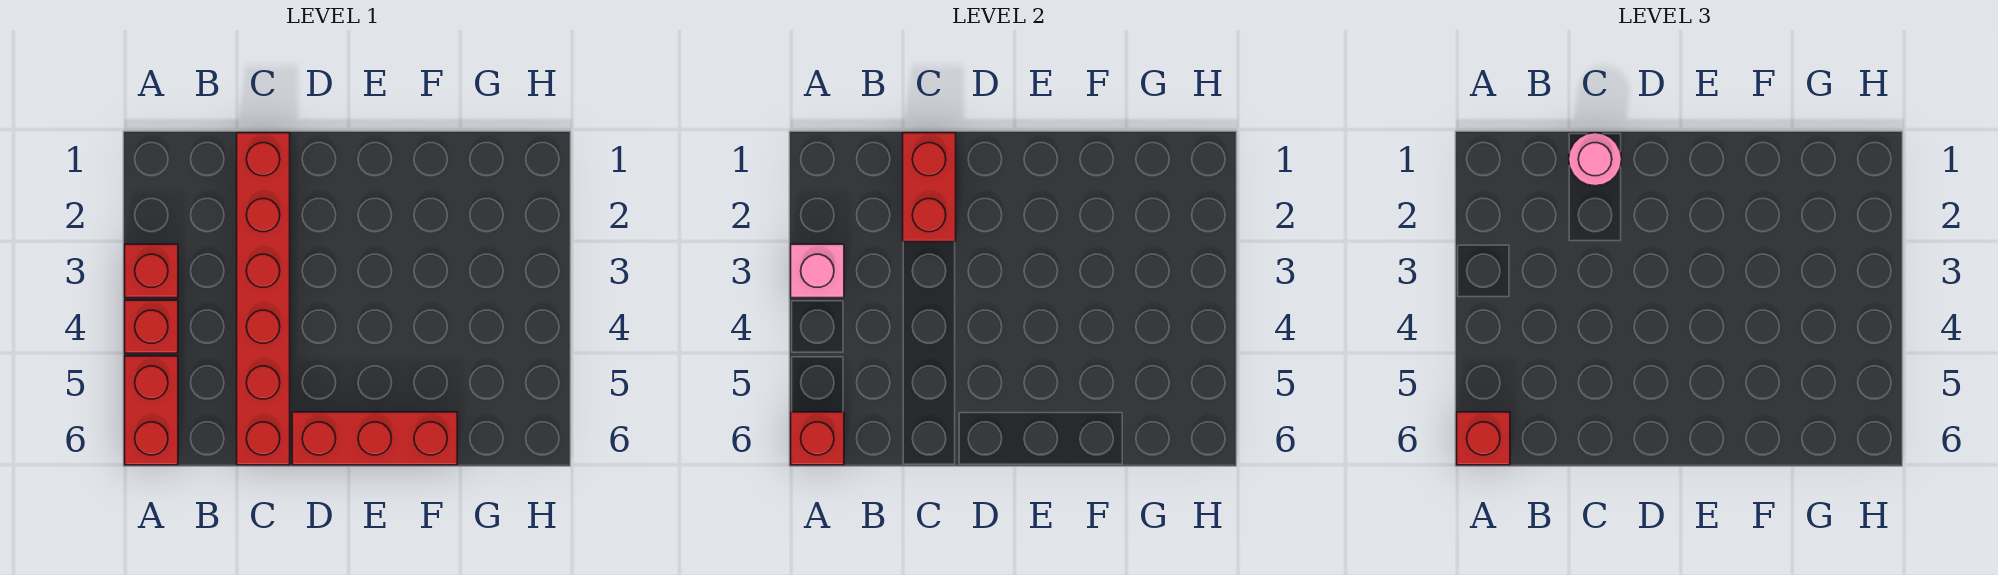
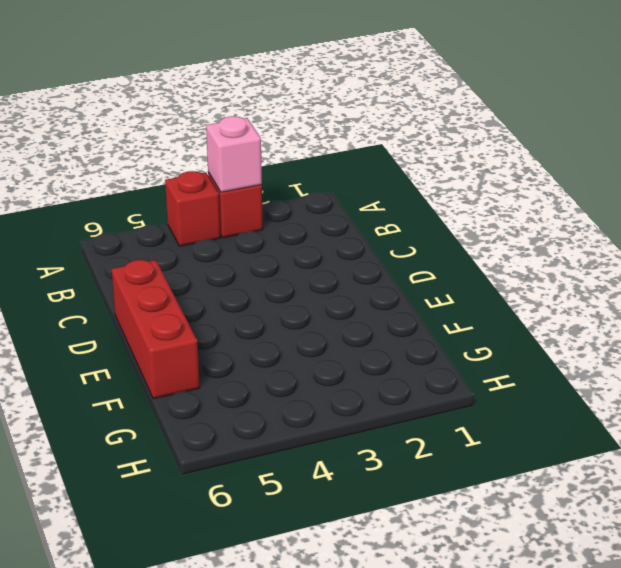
none -> red brick A5:A6 level 1
none -> red brick C1:C6 level 1

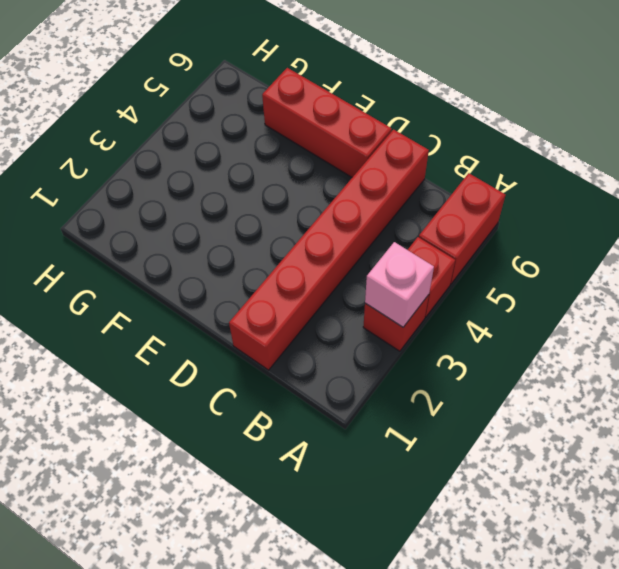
none -> red brick A6 level 2
none -> red brick C1:C2 level 2

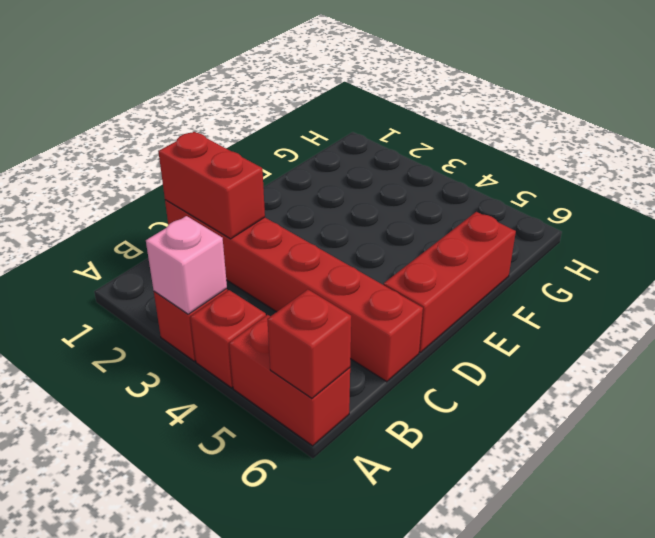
none -> red brick A6 level 3
none -> pink round brick C1 level 3

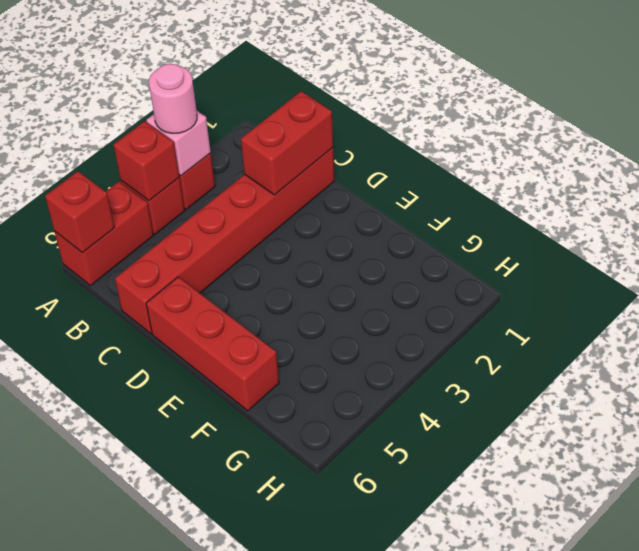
pink round brick A3 level 3 -> pink round brick C1 level 3
red brick A4 level 2 -> red brick A6 level 3

